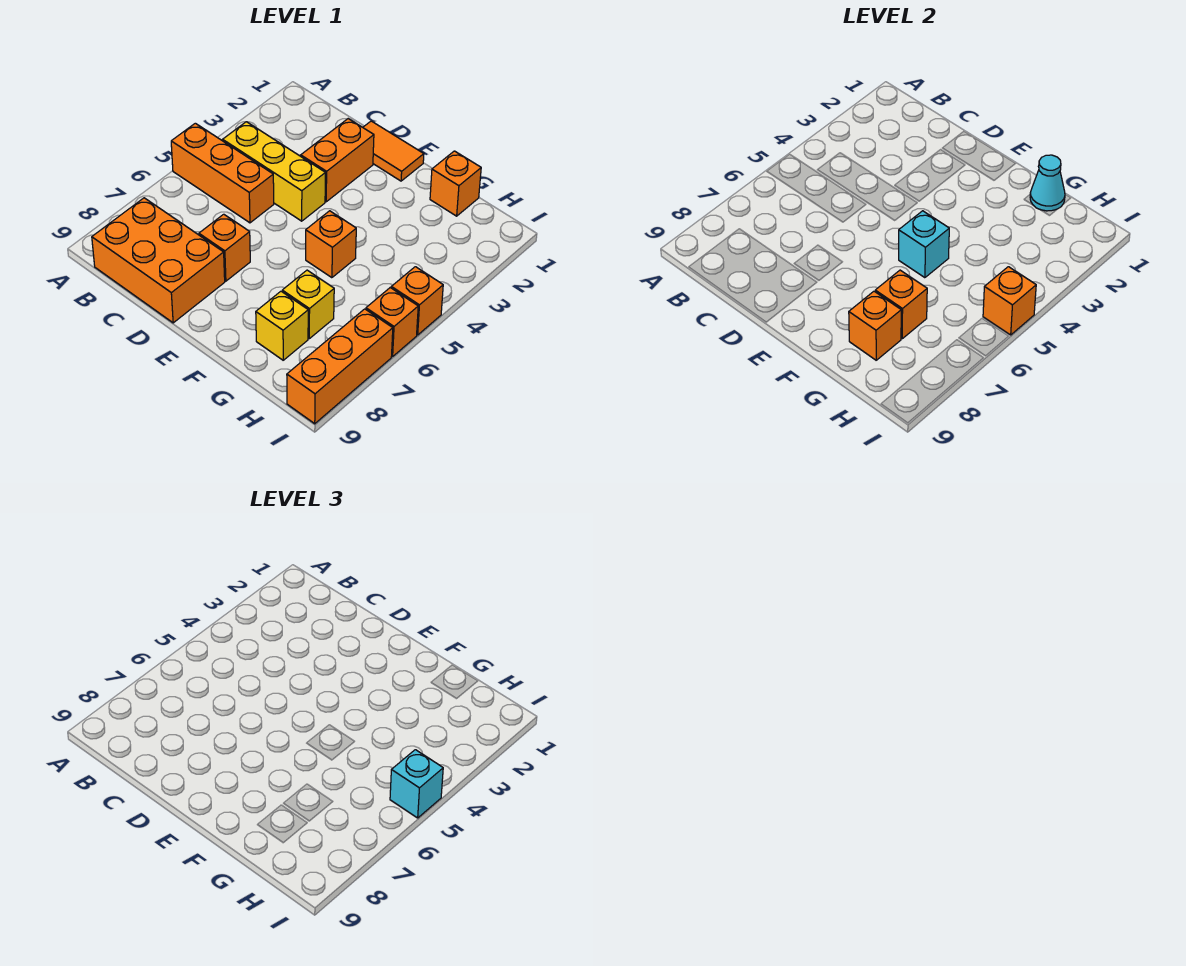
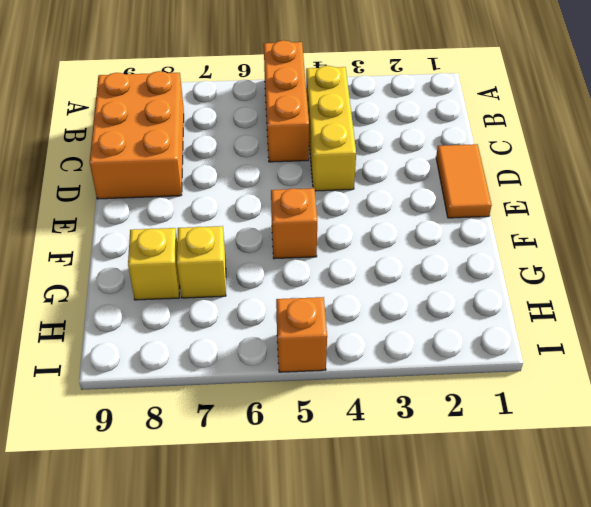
none -> orange brick D2:D3 level 1
none -> orange brick D7 level 1
none -> orange brick G1 level 1

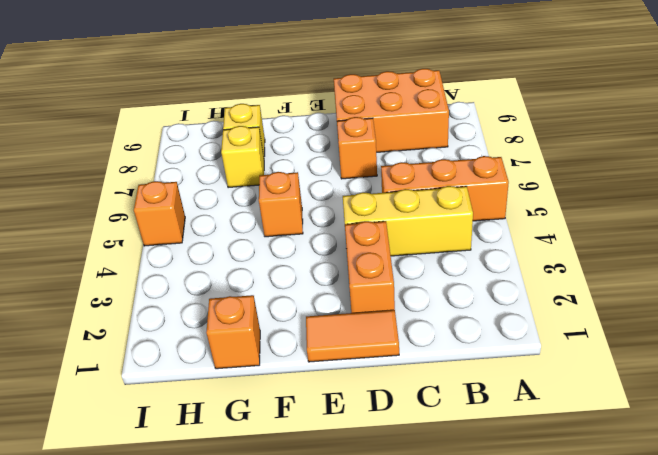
none -> orange brick I6 level 1
none -> orange brick I7:I9 level 1
none -> cyan brick F5 level 2

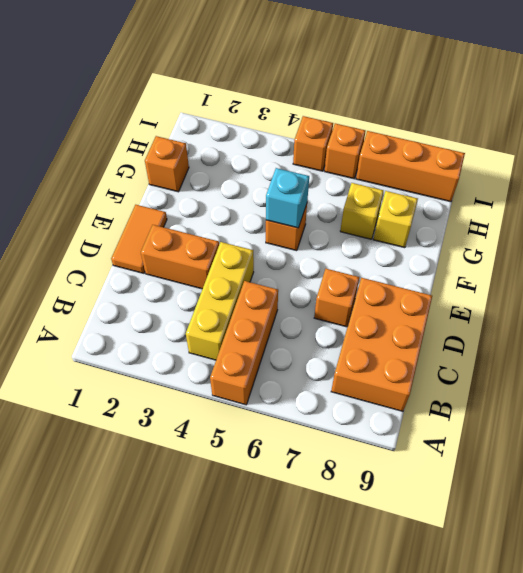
none -> cyan cone G1 level 2
none -> orange brick G7 level 2
none -> orange brick G8 level 2

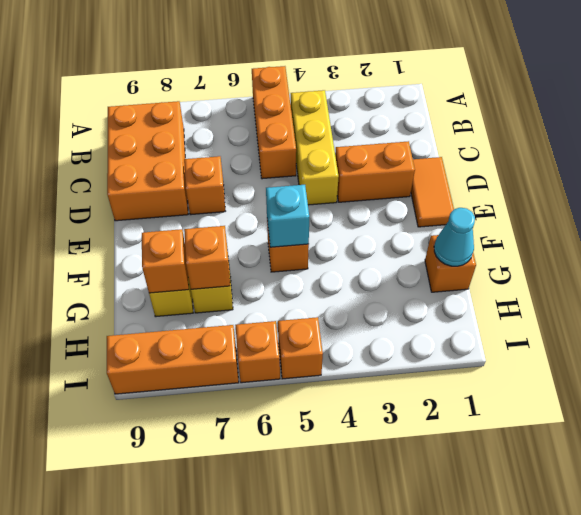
none -> orange brick I5 level 2
none -> cyan brick I5 level 3

